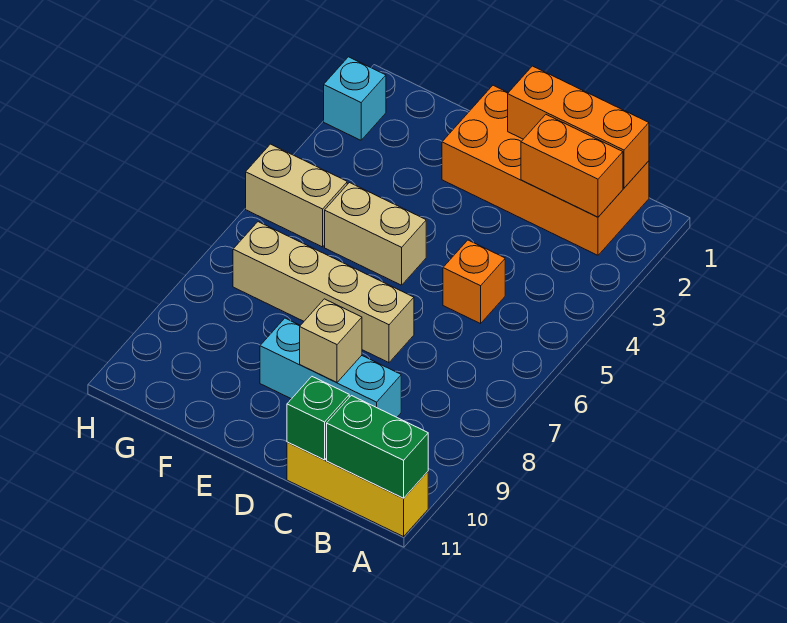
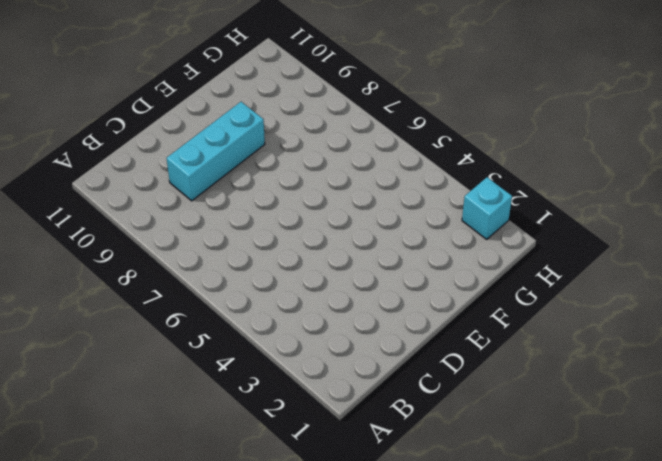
none -> yellow brick A11:C11 level 1
none -> orange brick B1:E2 level 1
none -> orange brick C5 level 1

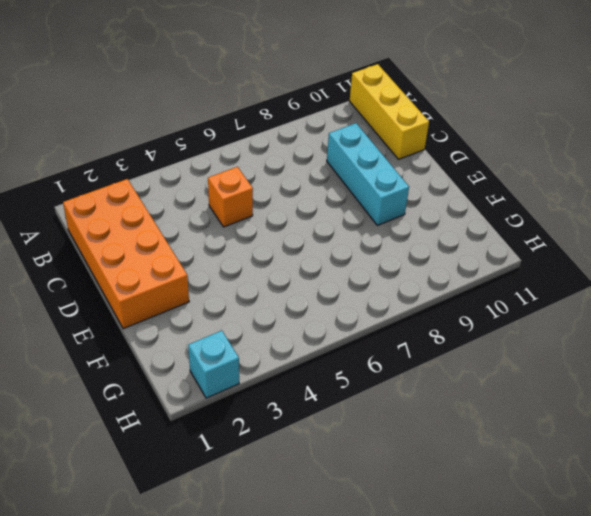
none -> tan brick D7:G7 level 1
none -> tan brick E5:F5 level 1
none -> tan brick G5:H5 level 1

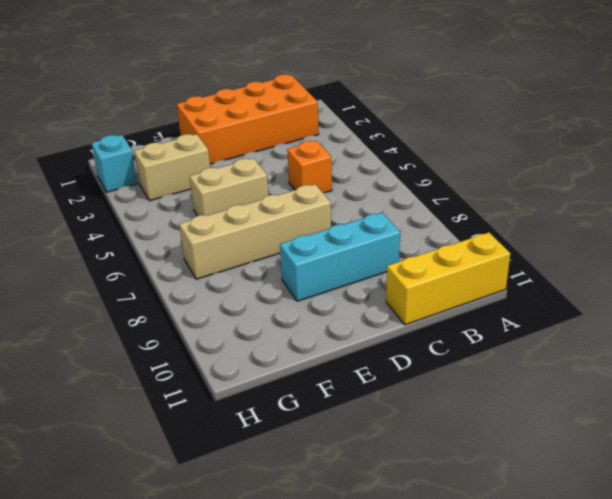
tan brick F3:G3 level 1 -> tan brick G5:H5 level 1
none -> green brick A11:B11 level 2
none -> orange brick B1:D1 level 2
none -> orange brick B2:C2 level 2

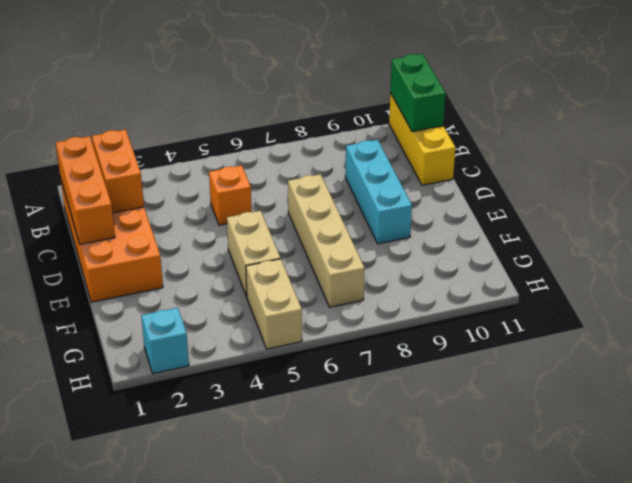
none -> green brick C11 level 2
none -> tan brick D9 level 2

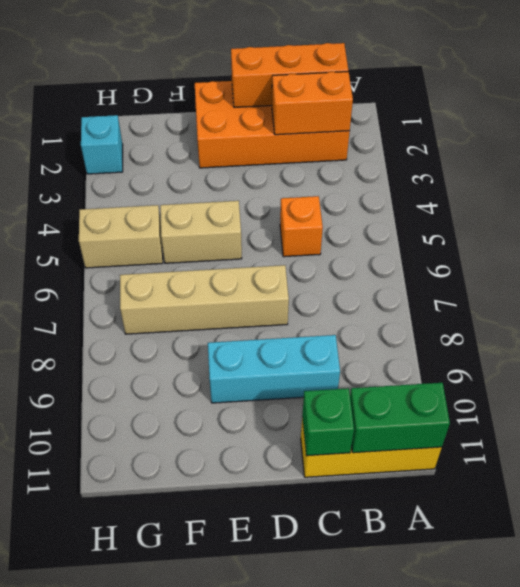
none -> tan brick D9 level 2

